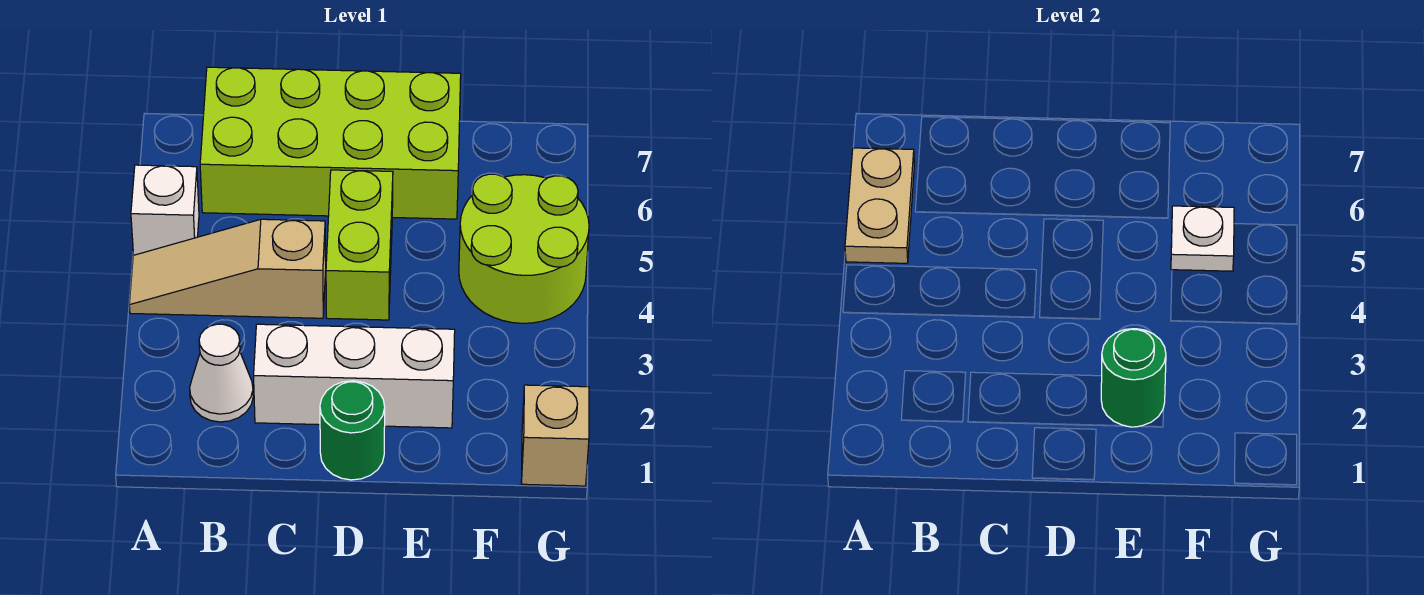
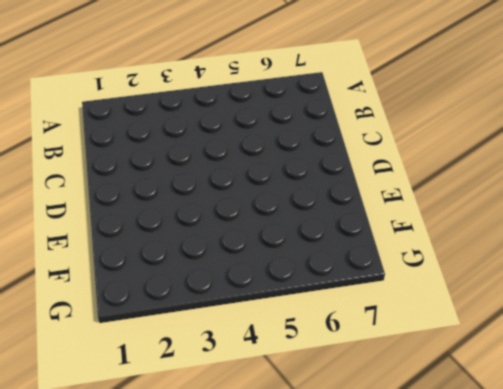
none -> tan slope A4:C4 level 1 top C
none -> white brick A5 level 1
none -> white cone B2 level 1

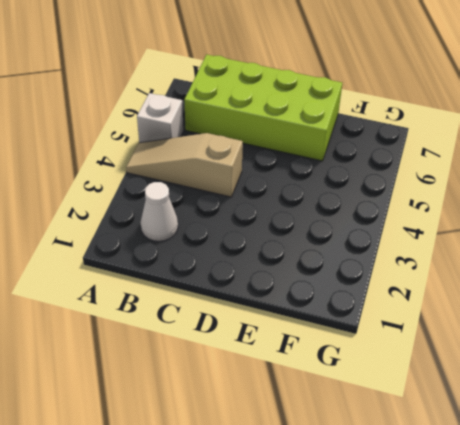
none -> white brick C2:E2 level 1
none -> green round brick D1 level 1
none -> lime brick D4:D5 level 1

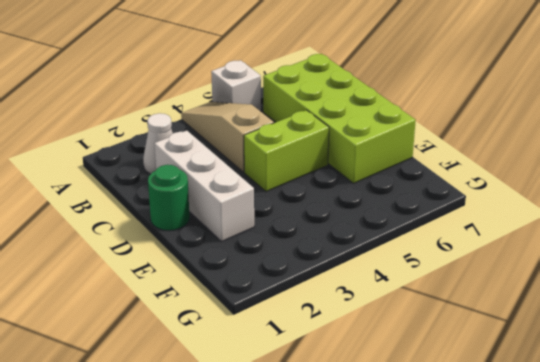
none -> lime round brick F4:G5 level 1
none -> tan brick G1 level 1
none -> tan plate A5:A6 level 2

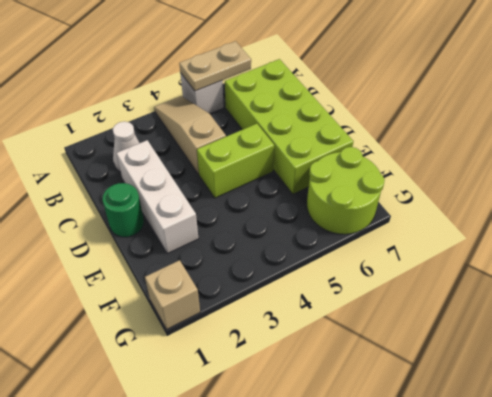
lime round brick F6:G7 level 1 -> lime round brick F4:G5 level 1
none -> green round brick E2 level 2
none -> white plate F5 level 2

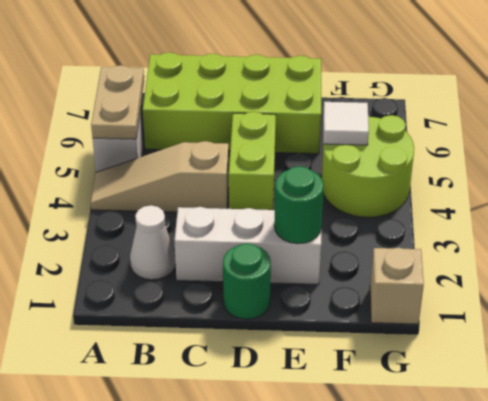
white tile F5 level 2 -> white plate F5 level 2

